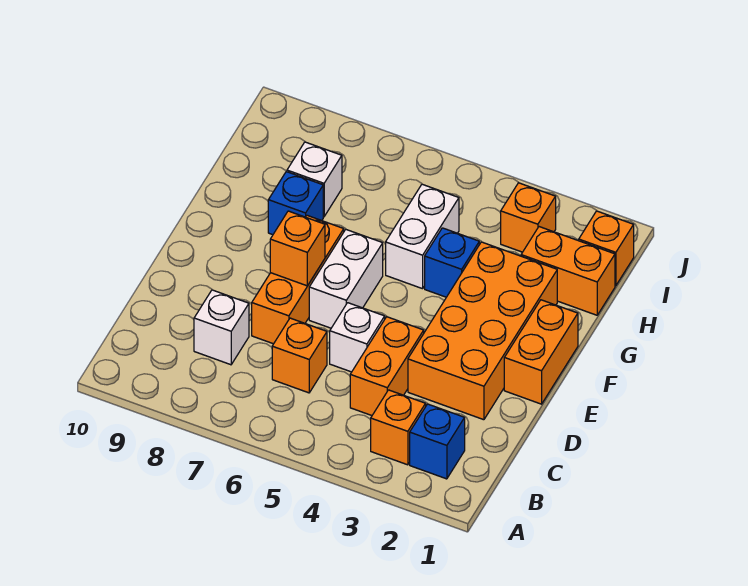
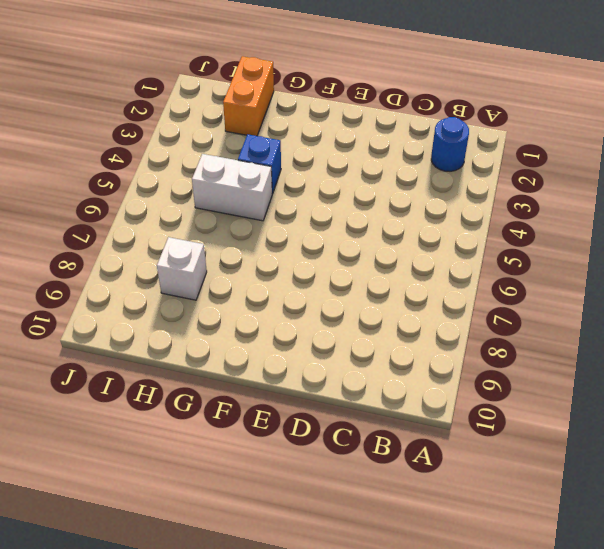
blue round brick B2 level 1 -> blue brick B2 level 1
none -> orange brick B3 level 1
none -> orange brick C4:D4 level 1
none -> orange brick C6 level 1

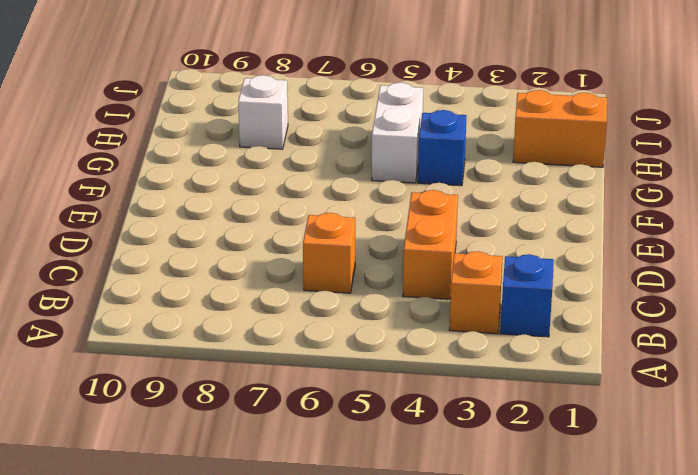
none -> white brick C8 level 1
none -> orange brick D2:G3 level 1
none -> white brick D5 level 1

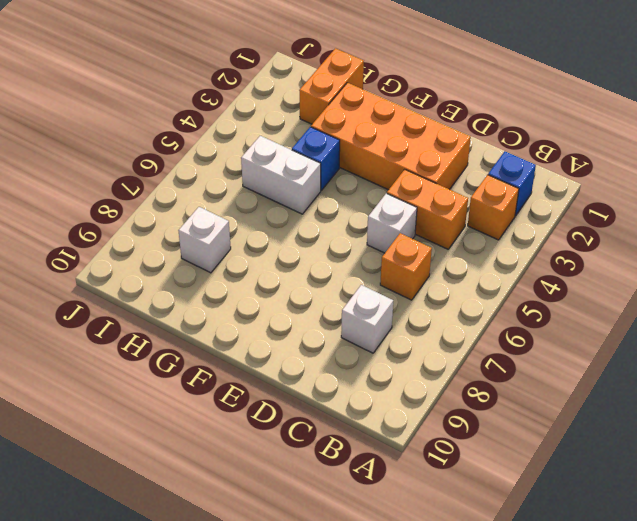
none -> orange brick D7:F7 level 1
none -> orange brick E1:F1 level 1
none -> white brick E6:F6 level 1

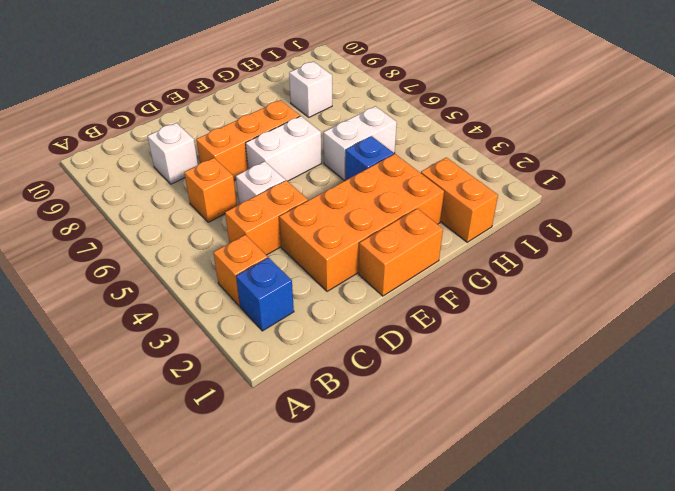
none -> blue brick G8 level 1
none -> orange brick I1 level 1
none -> orange brick I3 level 1

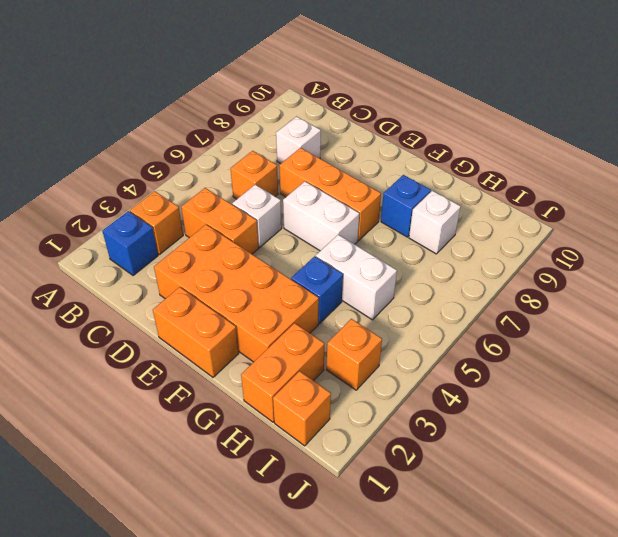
none -> orange brick E7 level 2

